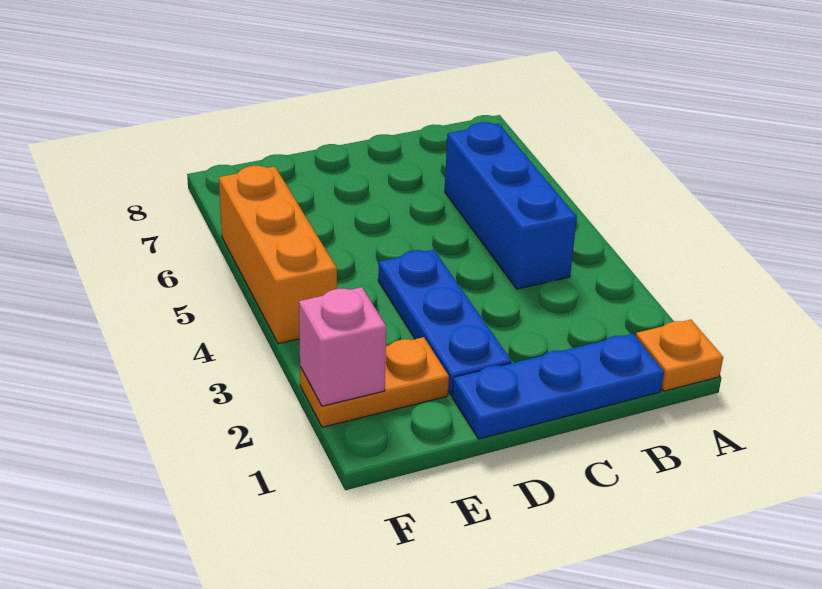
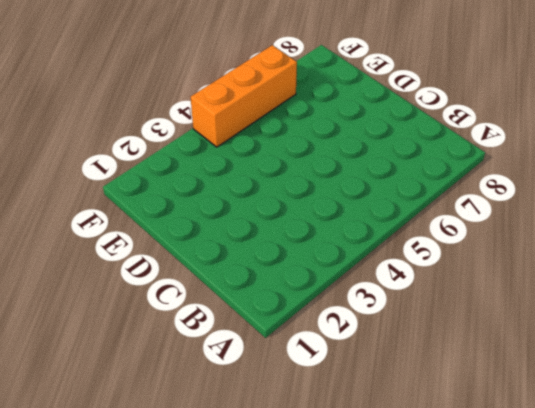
none -> orange plate A1 level 1
none -> blue plate B1:D1 level 1

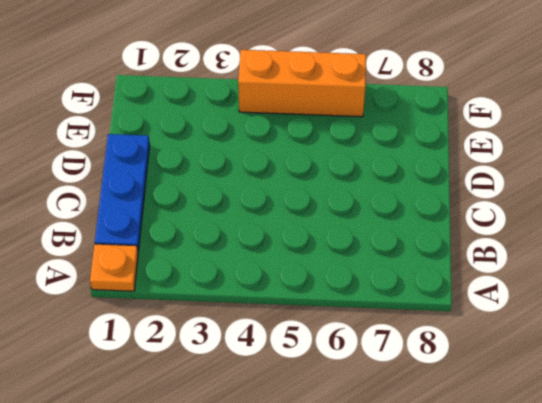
none -> blue brick B4:B6 level 1
none -> blue plate D2:D4 level 1

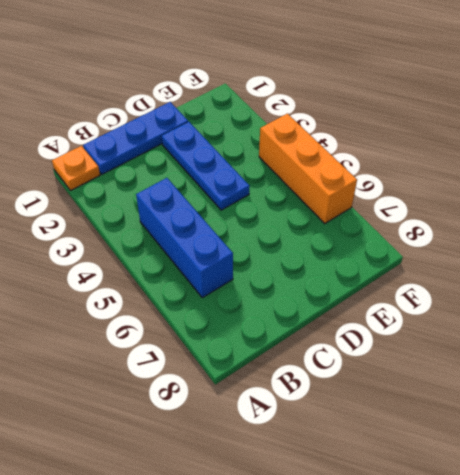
none -> orange plate E2:F2 level 1
none -> pink brick F2 level 2

